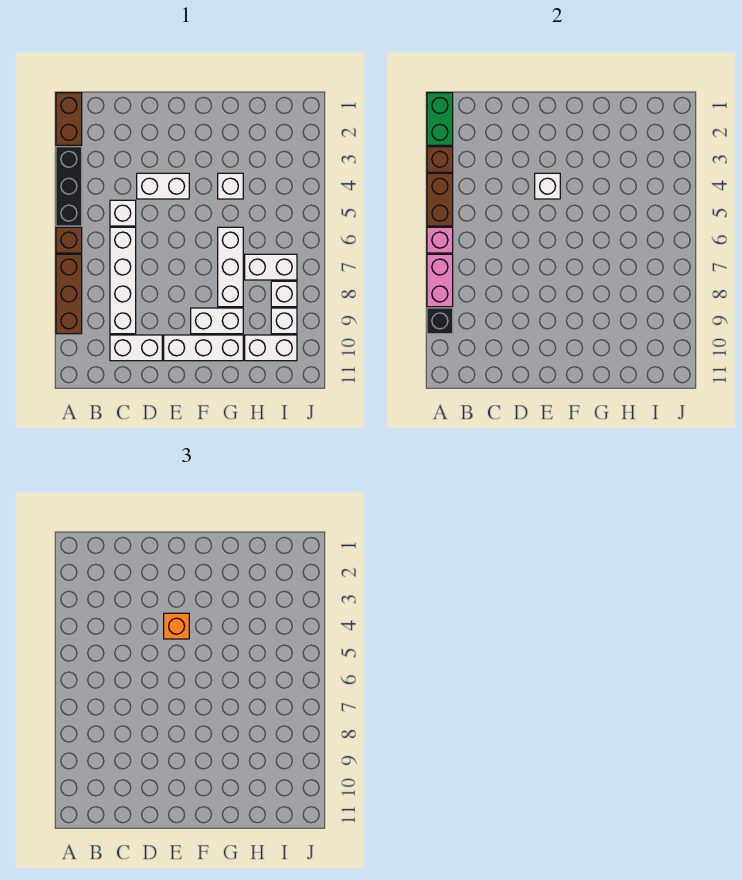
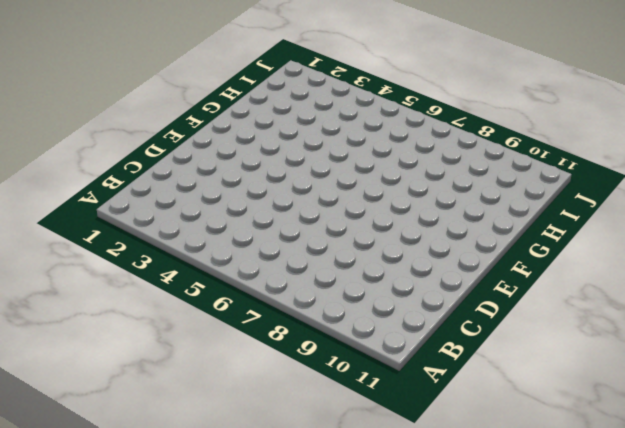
none -> brown brick A1:A2 level 1
none -> black brick A3:A5 level 1
none -> brown brick A6 level 1

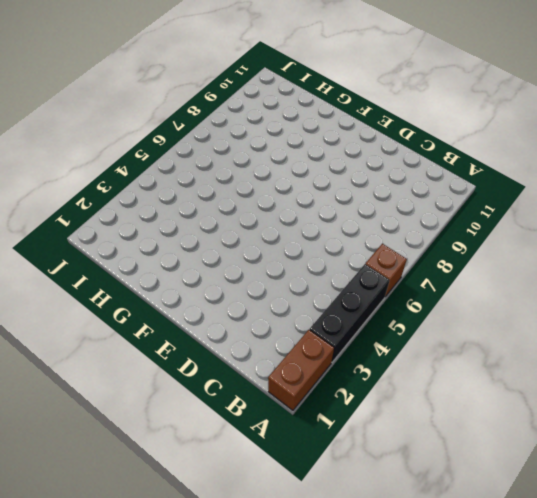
none -> brown brick A7:A9 level 1
none -> white brick C5 level 1
none -> white brick C6:C9 level 1

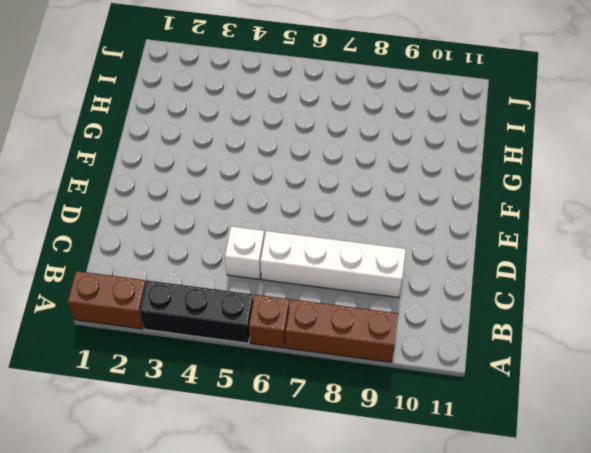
none -> white brick C10:D10 level 1
none -> white brick D4:E4 level 1
none -> white brick E10:G10 level 1

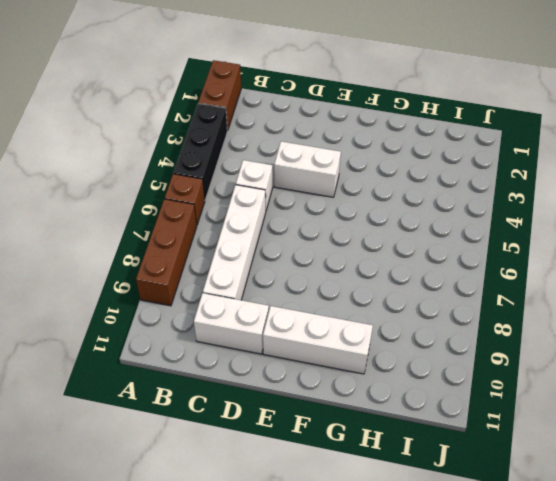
none -> white brick F9:G9 level 1
none -> white brick G4 level 1
none -> white brick G6:G8 level 1

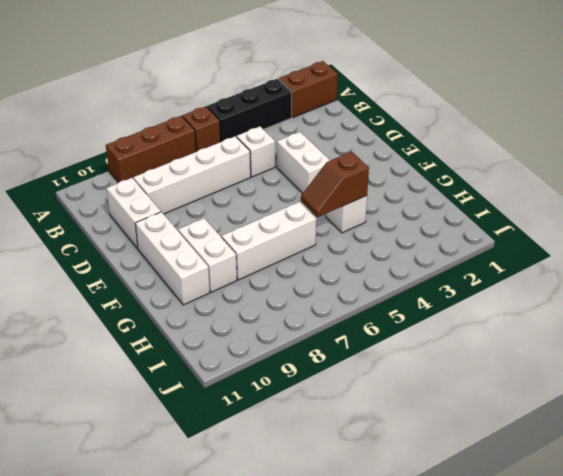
brown slope G4:G5 level 2 top 4 -> none
none -> white brick H7:I7 level 1
none -> white brick H10:I10 level 1
none -> white brick I8 level 1

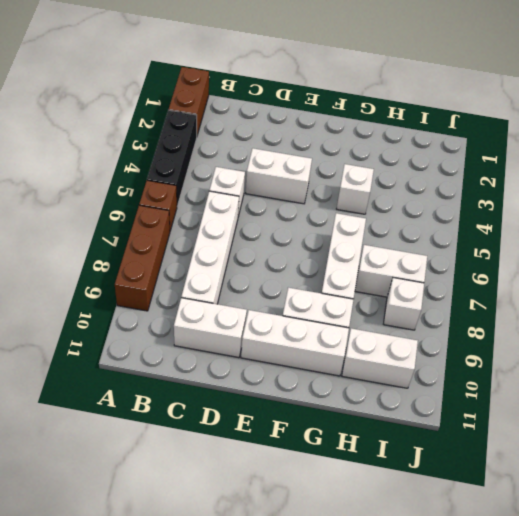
none -> white brick I9 level 1
none -> green brick A1:A2 level 2
none -> brown brick A3 level 2

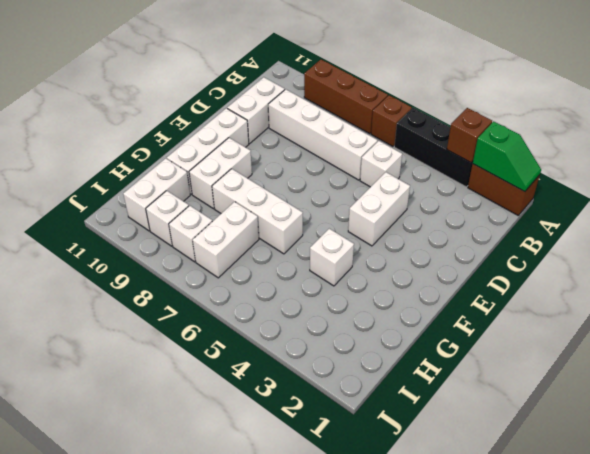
green slope A1:A2 level 2 top 2 -> green brick A1:A2 level 2
none -> brown brick A4:A5 level 2
none -> pink brick A6 level 2
none -> pink brick A7:A8 level 2

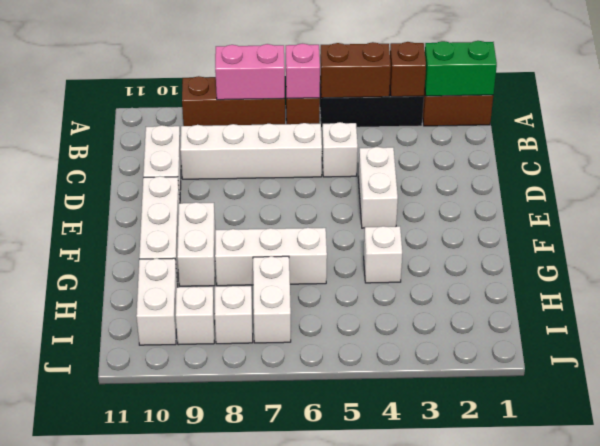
none -> black brick A9 level 2
none -> white brick E4 level 2
none -> orange brick E4 level 3

